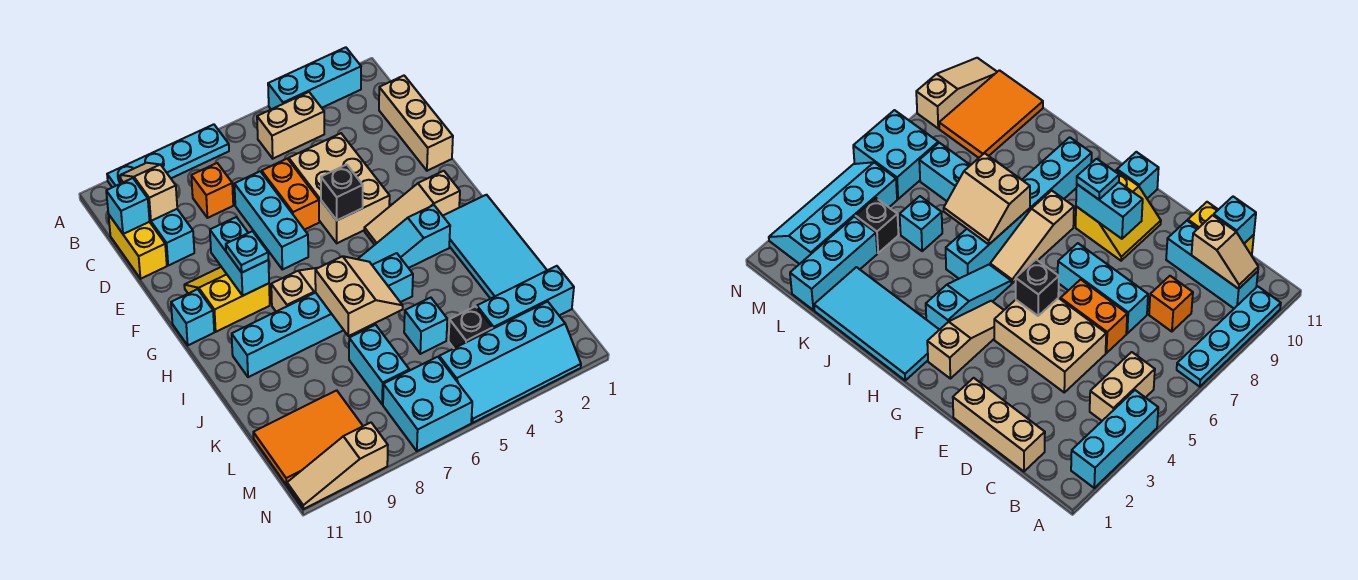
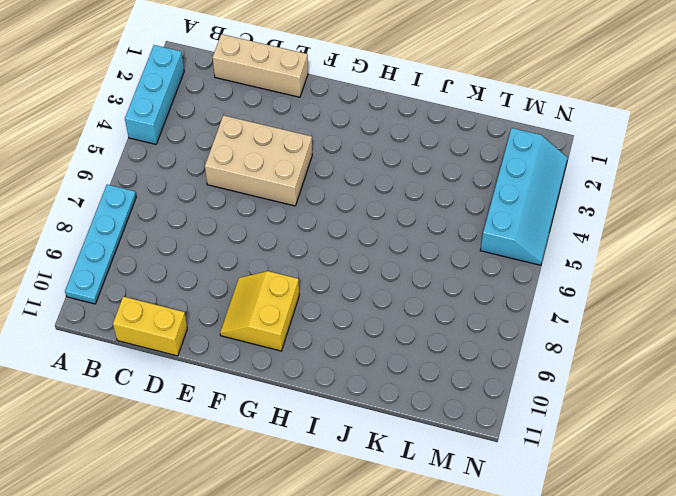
none -> tan brick B4:B5 level 1
none -> cyan brick B10:D10 level 1
none -> orange brick C8 level 1
none -> orange brick D6:E6 level 1

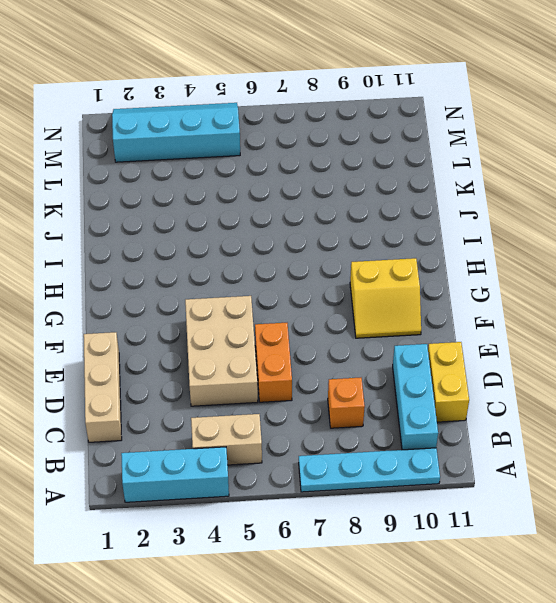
none -> cyan brick D7:F7 level 1
none -> tan slope G2:G4 level 1 top 2
none -> cyan brick G11 level 1
none -> cyan tile H1:K2 level 1

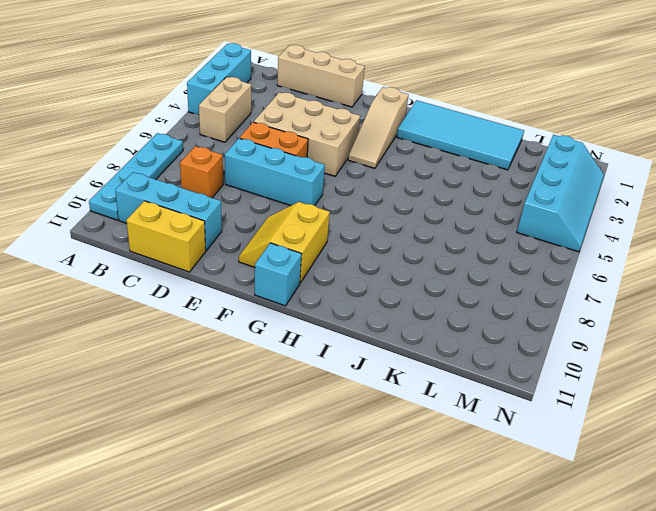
none -> cyan slope H3:H5 level 1 top 3
none -> tan slope H6:H8 level 1 top 8
none -> cyan brick I5:I10 level 1
none -> cyan brick K5 level 1

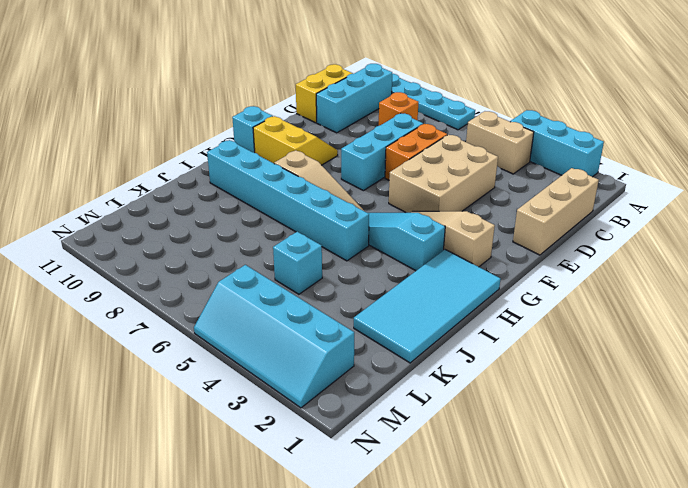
none -> cyan brick K7:L7 level 1
none -> cyan brick L1:L3 level 1
none -> black brick L4 level 1
none -> orange tile L9:M11 level 1

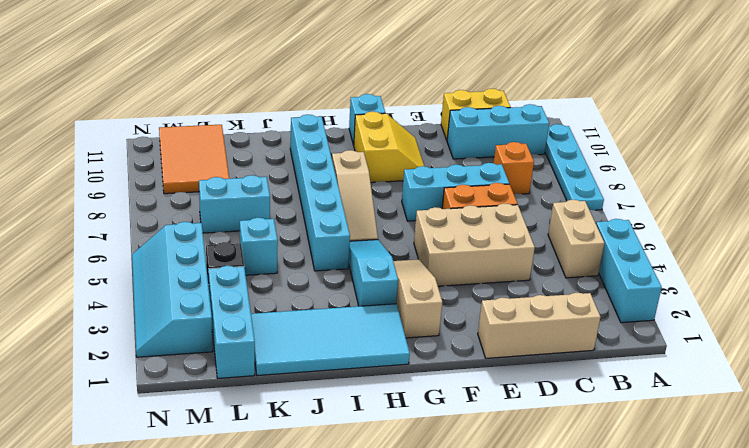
none -> cyan brick M6:N7 level 1
none -> tan slope N9:N11 level 1 top 9
none -> tan slope B10:C10 level 2 top C
none -> cyan brick C11 level 2

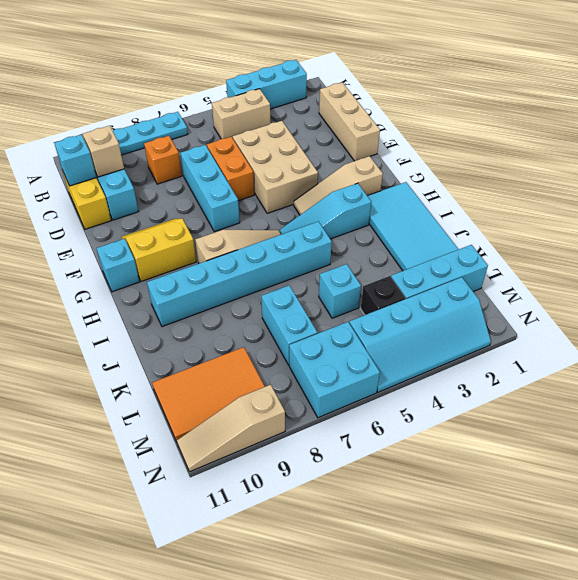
none -> black brick F5 level 2
none -> cyan brick F9:G9 level 2
none -> tan slope I6:J7 level 2 top 7
none -> cyan plate G9 level 3

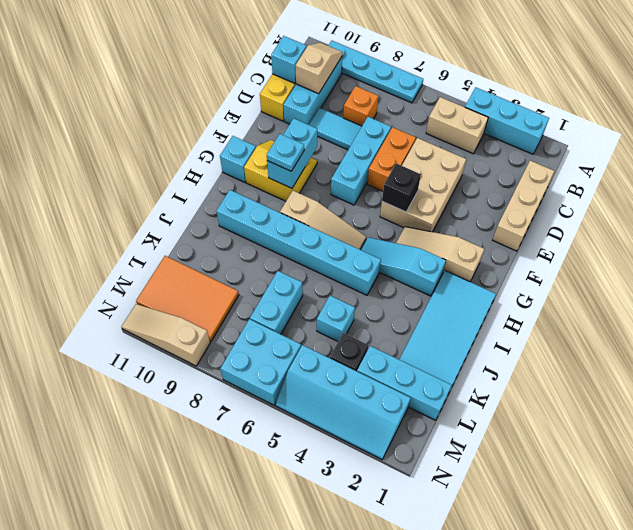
cyan tile D8:D9 level 1 -> none
none -> tan slope I6:J7 level 2 top 7

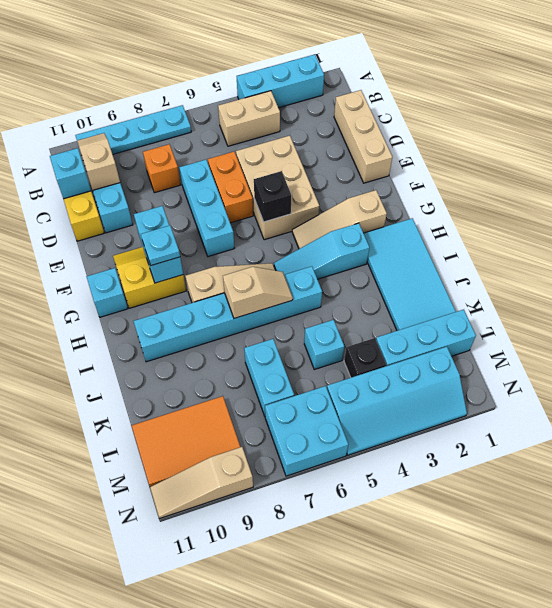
tan slope I6:I7 level 2 top 7 -> tan slope I6:J7 level 2 top 7

